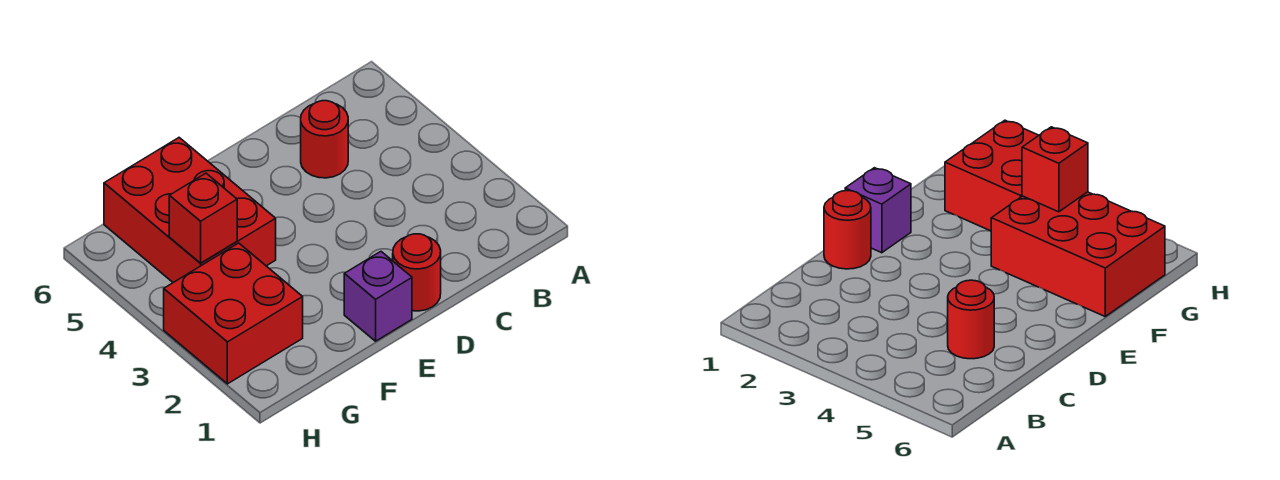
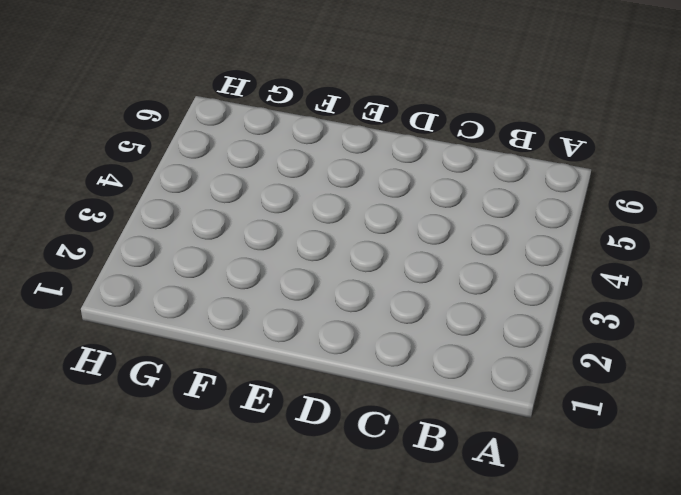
none -> red round brick C5 level 1
none -> red round brick D1 level 1

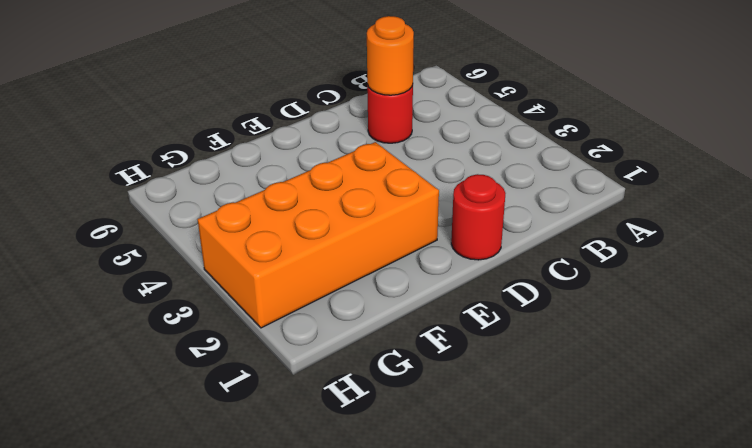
orange round brick C5 level 2 -> none
orange brick E2:H3 level 1 -> red brick G2:H3 level 1
none -> purple brick E1 level 1
none -> red brick F4:G6 level 1

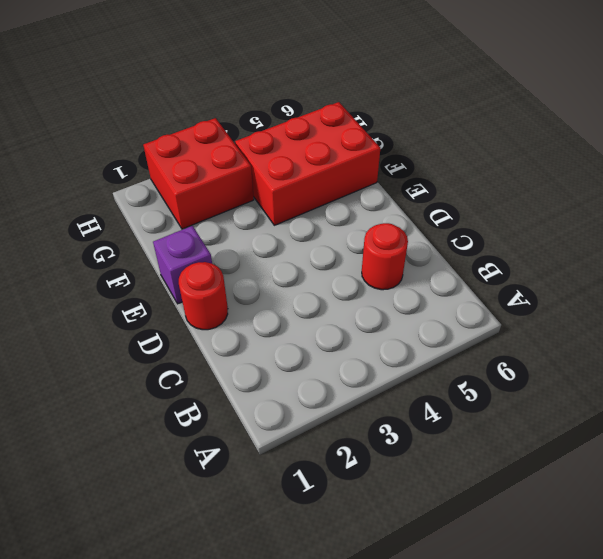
none -> red brick G4 level 2

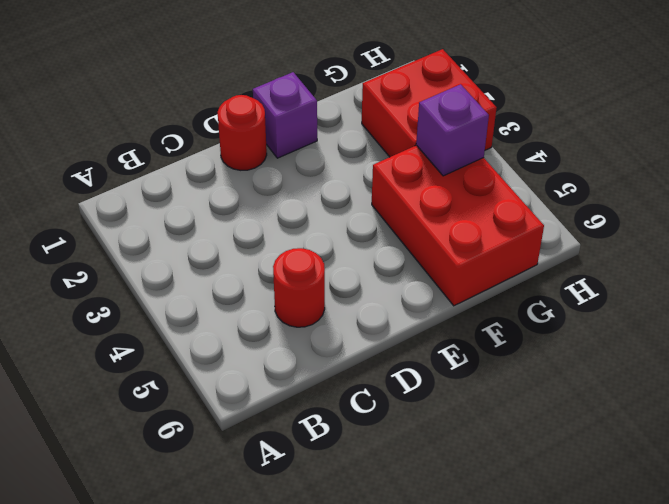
purple brick G4 level 2 -> red brick G4 level 2

